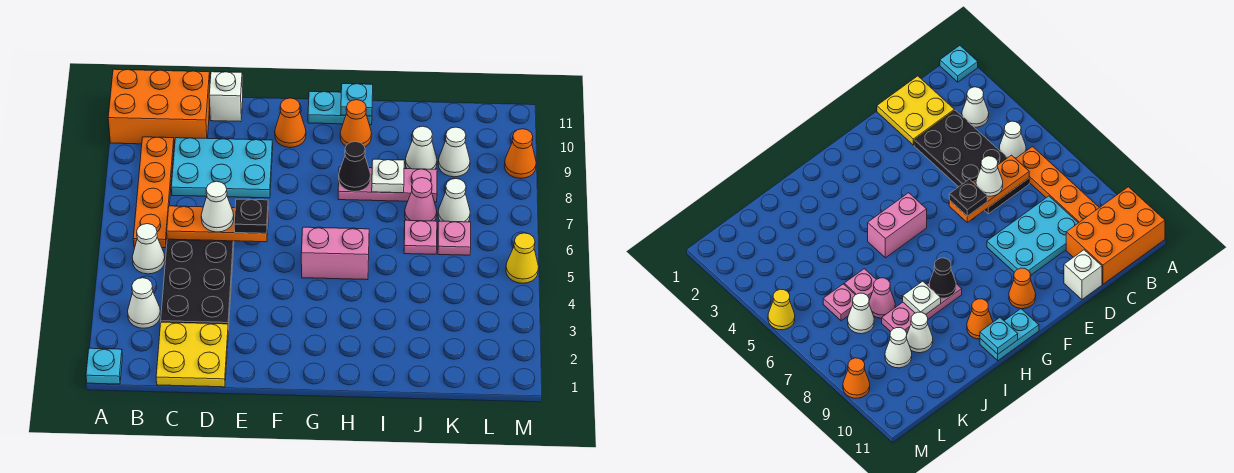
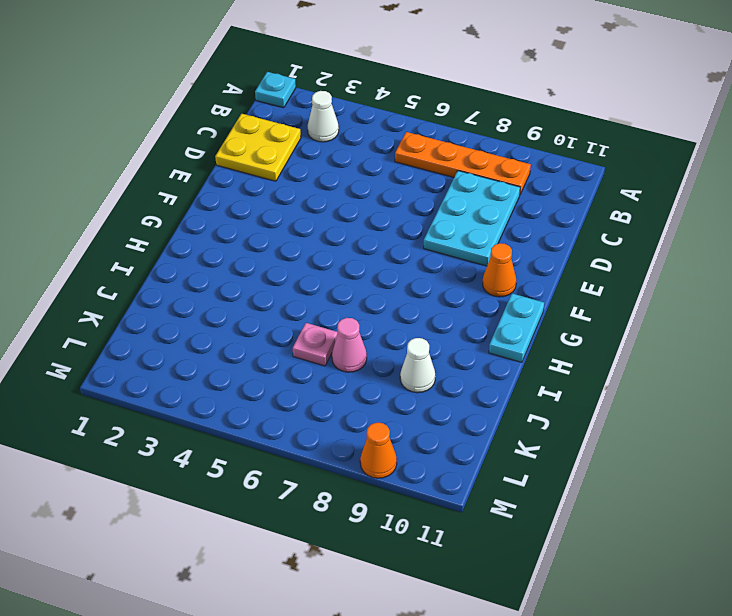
none -> orange brick A10:C11 level 1
none -> white cone B5 level 1
none -> black plate C3:D6 level 1

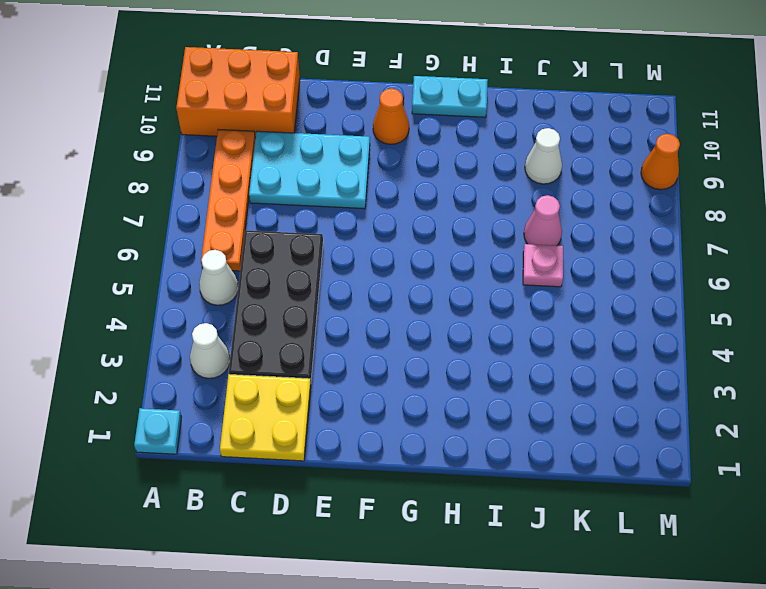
none -> white brick D11 level 1
none -> pink brick G5:H5 level 1
none -> pink plate H8:J8 level 1

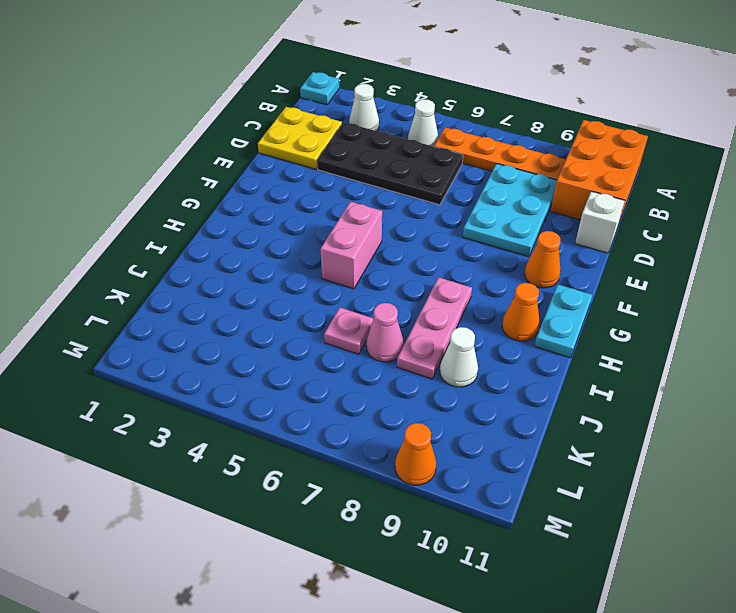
none -> pink plate K6 level 1
none -> white cone K7 level 1
none -> white cone K9 level 1

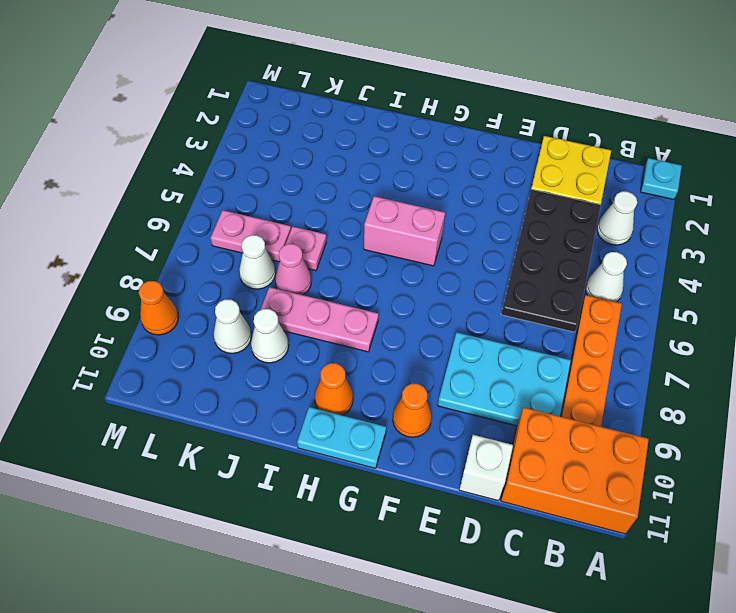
pink plate K6:L6 level 1 -> pink plate K6 level 1
none -> yellow cone M5 level 1
none -> orange plate C6:E6 level 2
none -> black cone H8 level 2

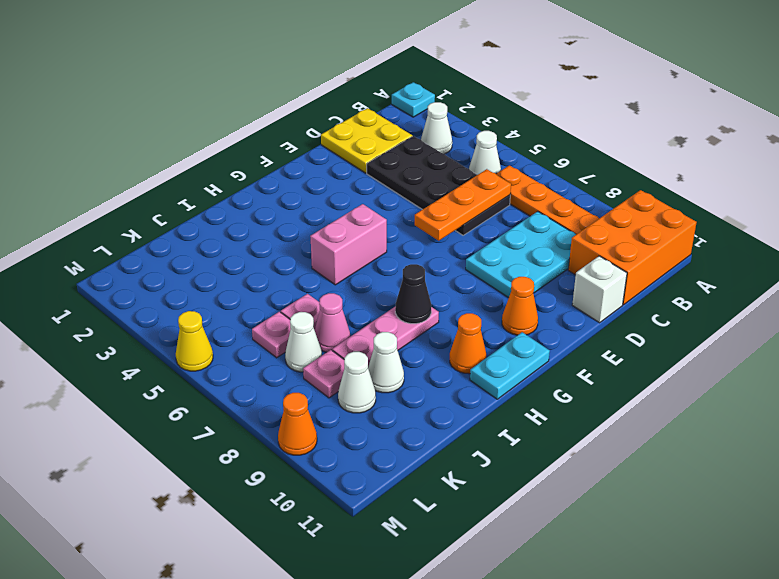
pink plate K8 level 1 -> none
none -> cyan plate H11 level 2
none -> white plate I8 level 2
none -> white cone D6 level 3

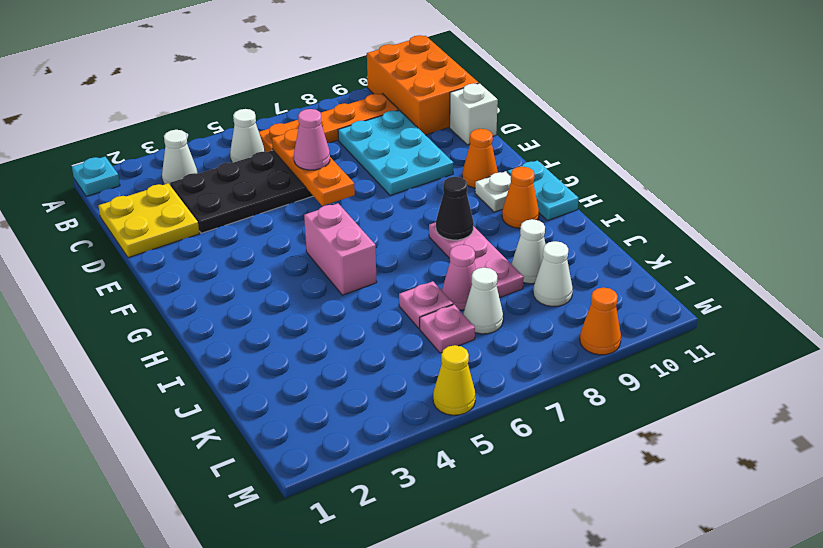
pink cone D6 level 3 -> white cone D6 level 3
white plate G10 level 1 -> white plate I8 level 2
none -> cyan plate H11 level 2
none -> black plate E6 level 3

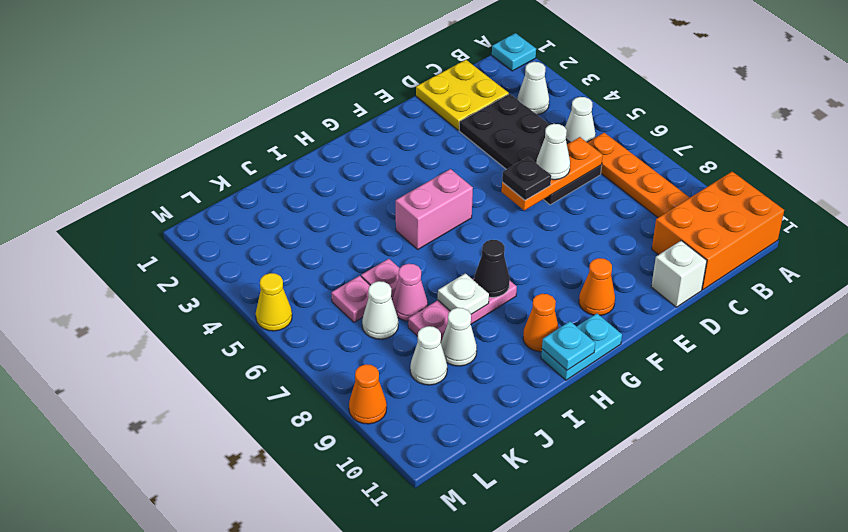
none -> cyan plate C8:E9 level 1

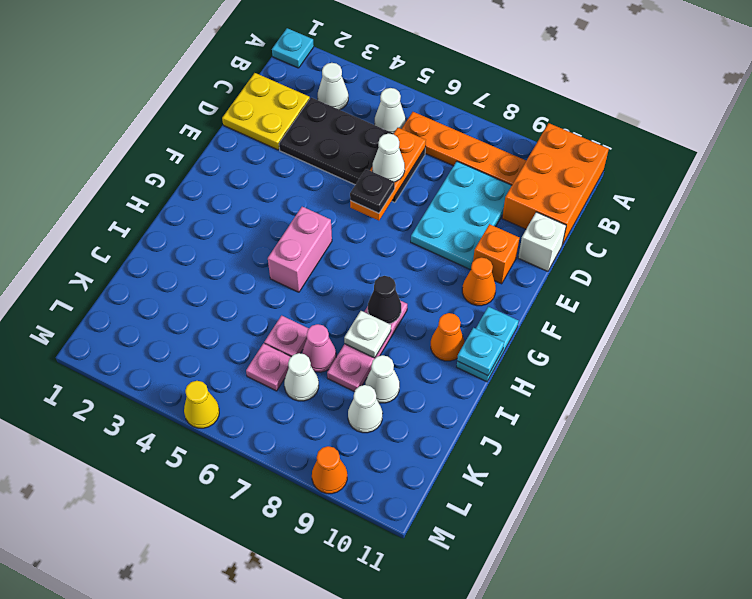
orange brick E10 level 1 -> none

